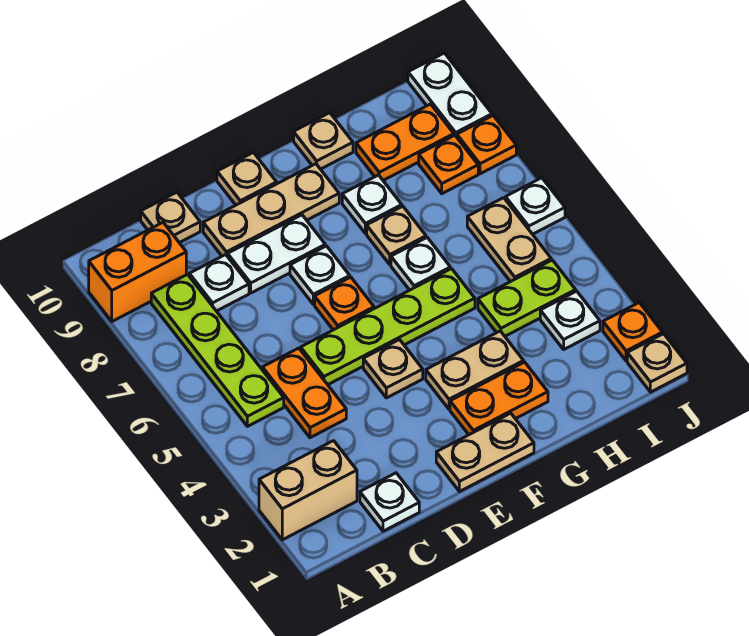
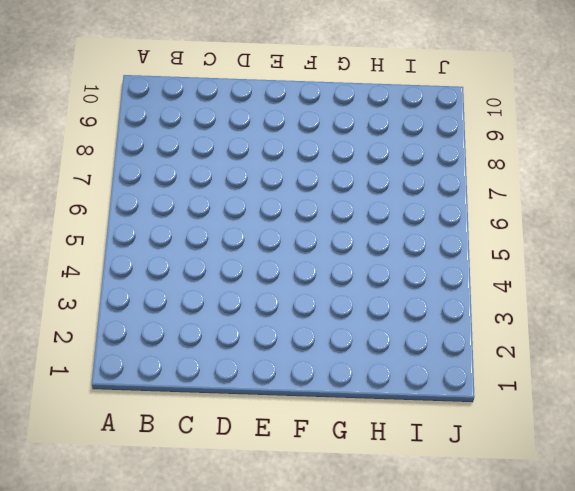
none -> tan brick A2:B2 level 1
none -> orange brick A9:B9 level 1
none -> lime plate B5:B8 level 1
none -> white plate C1 level 1

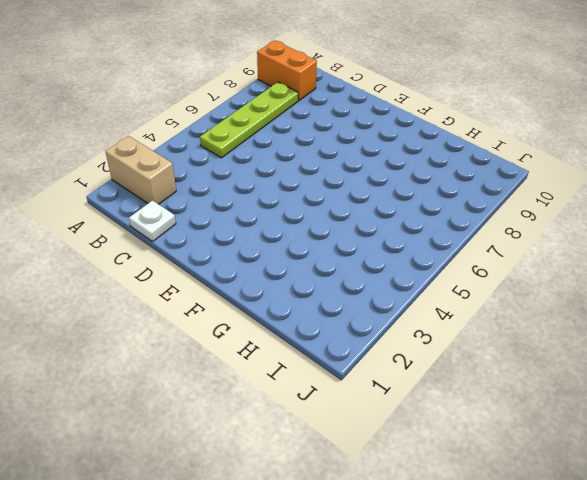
none -> orange plate C4:C5 level 1
none -> white plate C8 level 1
none -> tan plate C10 level 1
none -> lime plate D5:G5 level 1

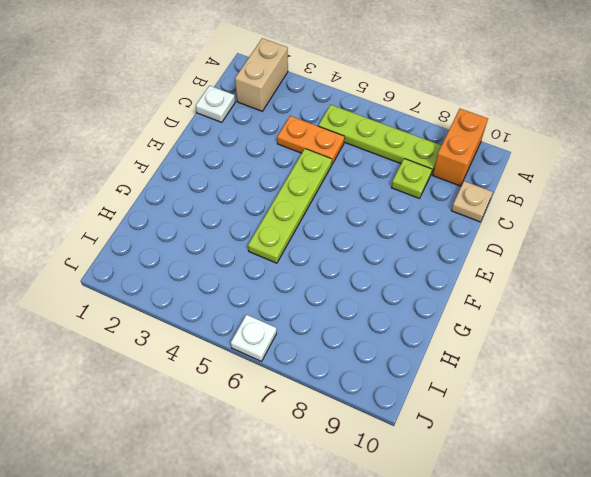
lime plate C8 level 1 -> white plate C8 level 1
none -> white plate D8:E8 level 1
none -> tan plate D9:F9 level 1
none -> tan plate E1:F1 level 1
none -> tan plate E4 level 1

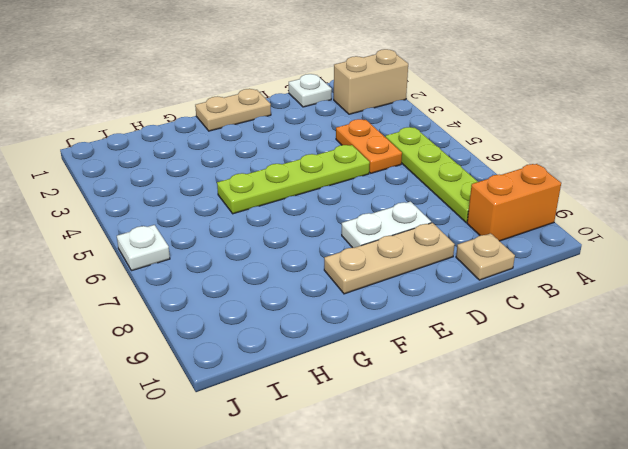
none -> white plate C8 level 1
none -> tan plate E4 level 1
none -> orange plate E6 level 1
none -> white plate E7 level 1

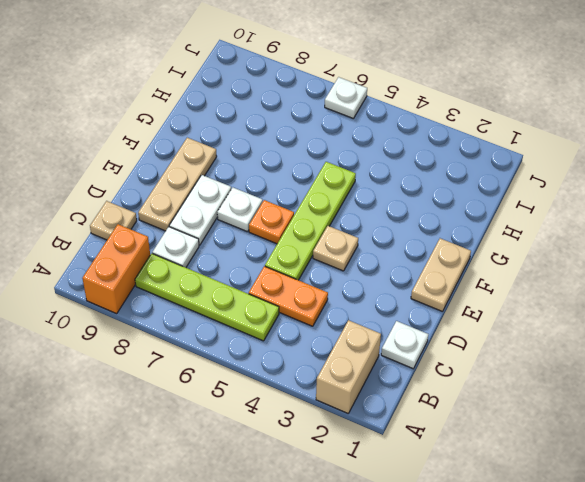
none -> tan plate E10 level 1
none -> orange plate F2:G2 level 1
none -> tan plate F3:G3 level 1
none -> white plate G6 level 1

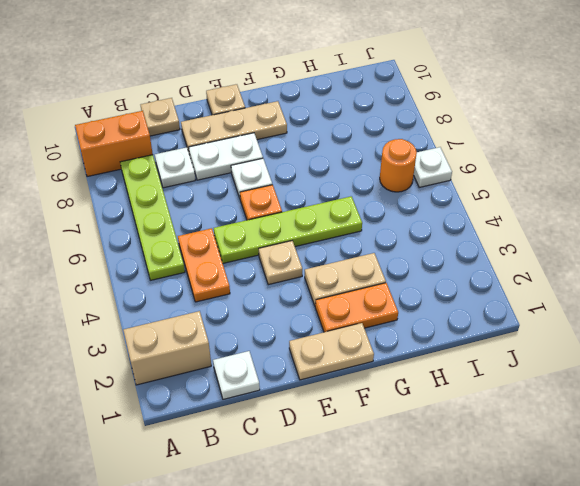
orange round brick I6 level 1 -> tan plate I5:I6 level 1
none -> white plate G6 level 1
none -> tan plate G7 level 1
none -> white plate G8 level 1
none -> tan plate G10 level 1

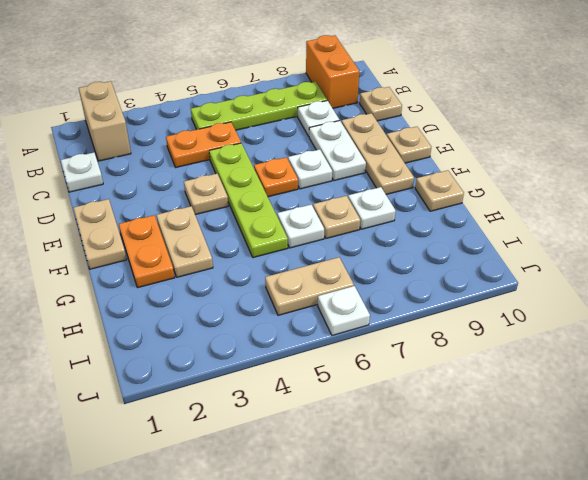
none -> lime plate H4:I4 level 1
none -> orange plate H9:I9 level 1
none -> white plate I3 level 1
none -> orange plate I8 level 1

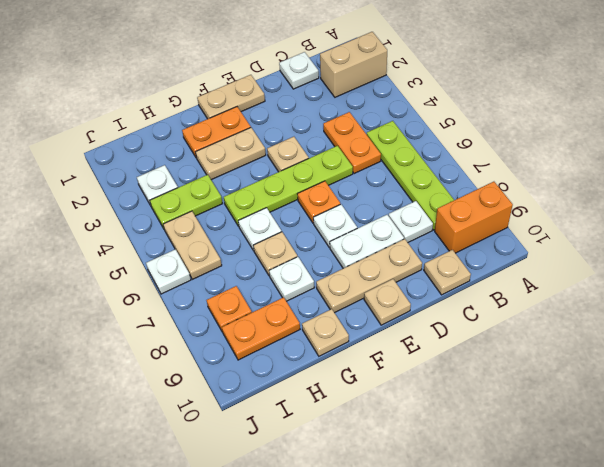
none -> tan plate J1 level 1
none -> orange plate J2 level 1
none -> orange plate J8 level 1
none -> white plate J9:J10 level 1

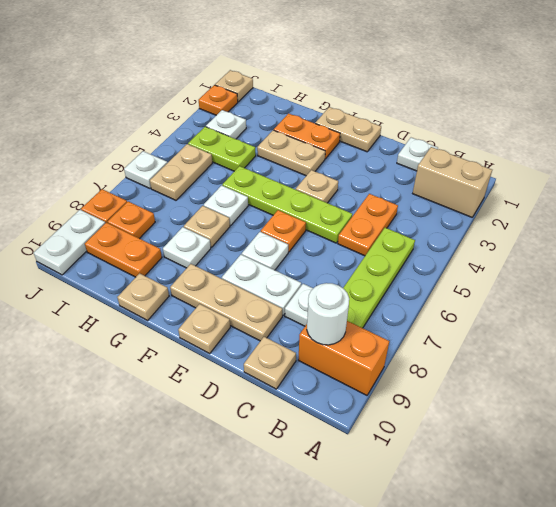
white round brick B9 level 2 -> none

